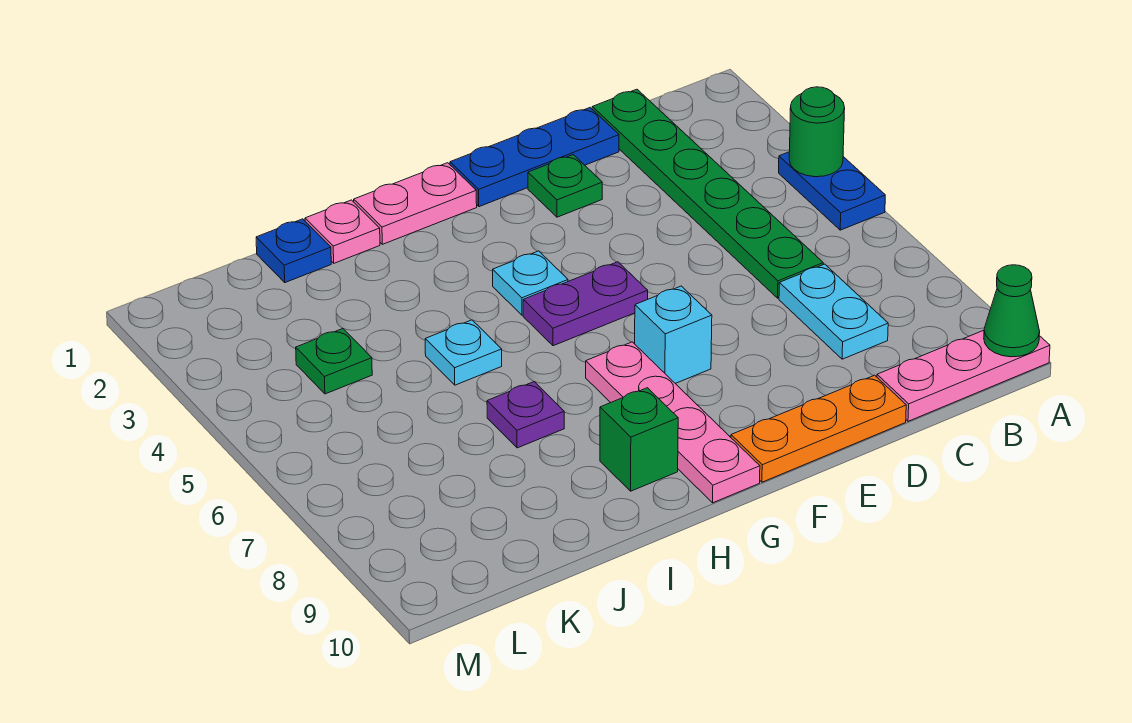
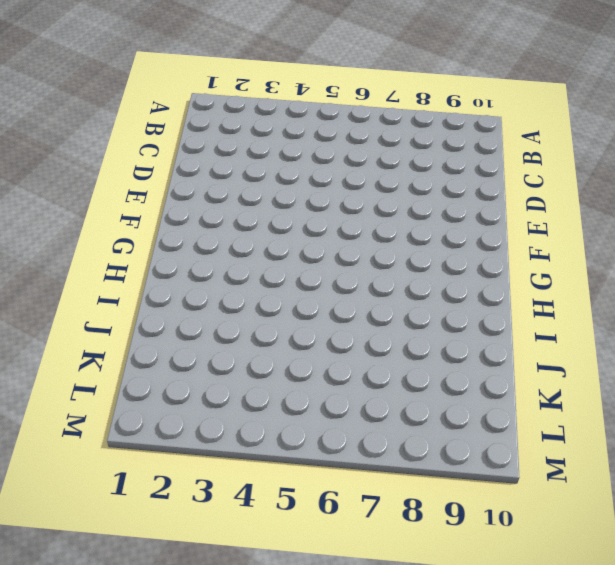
none -> blue plate A4:A5 level 1
none -> pink plate A10:C10 level 1
none -> green plate C1:C6 level 1

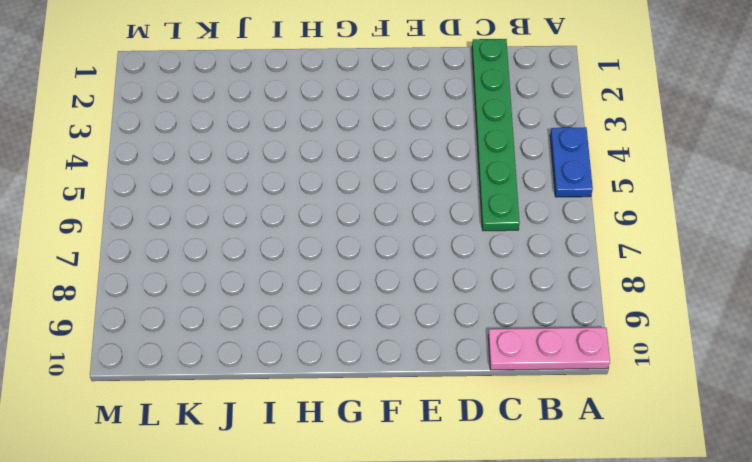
none -> cyan plate C7:C8 level 1
none -> blue plate D1:F1 level 1
none -> orange plate D10:F10 level 1

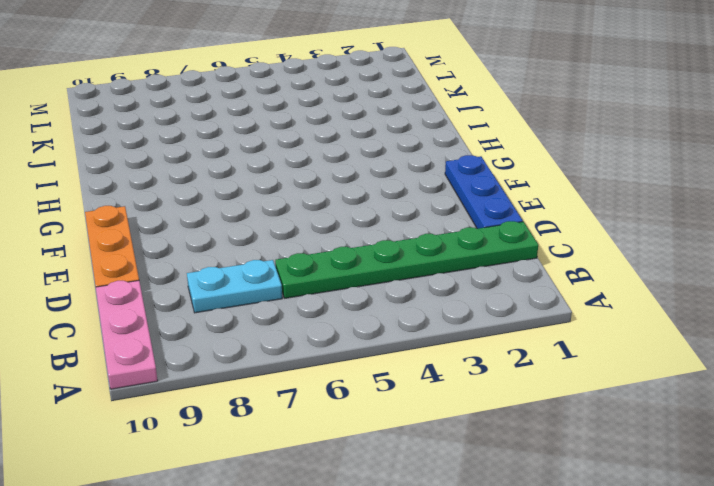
none -> blue plate A4:A5 level 1
none -> green plate E2 level 1
none -> purple plate F5:G5 level 1

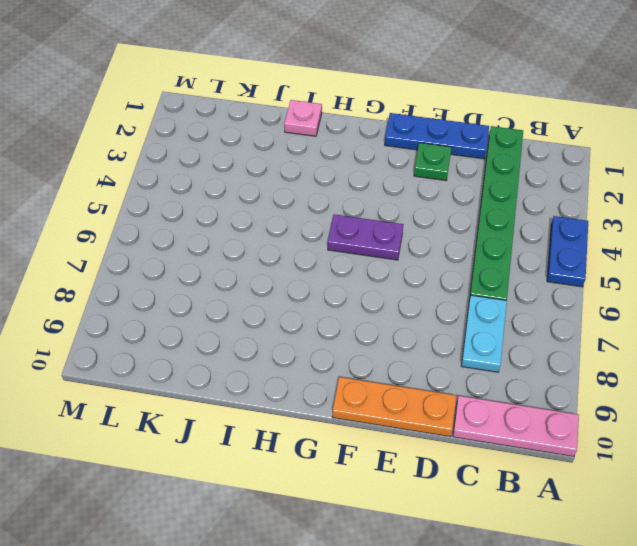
none -> cyan brick F7 level 1
none -> pink plate G1:H1 level 1
none -> cyan plate G4 level 1

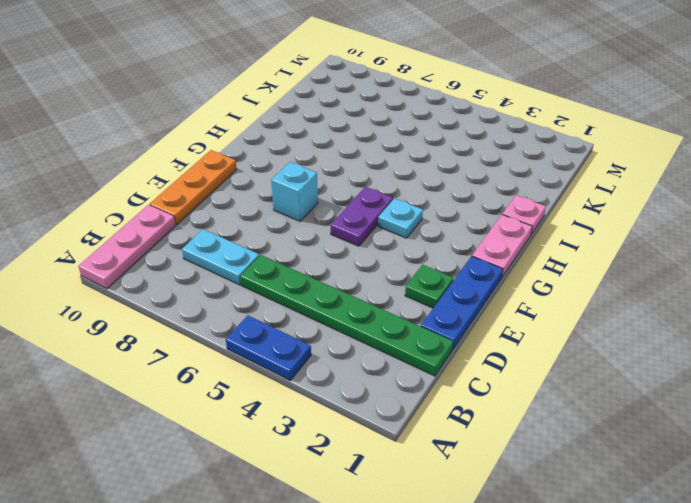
none -> pink plate G7:G10 level 1
none -> green brick H9 level 1
none -> cyan plate I5 level 1

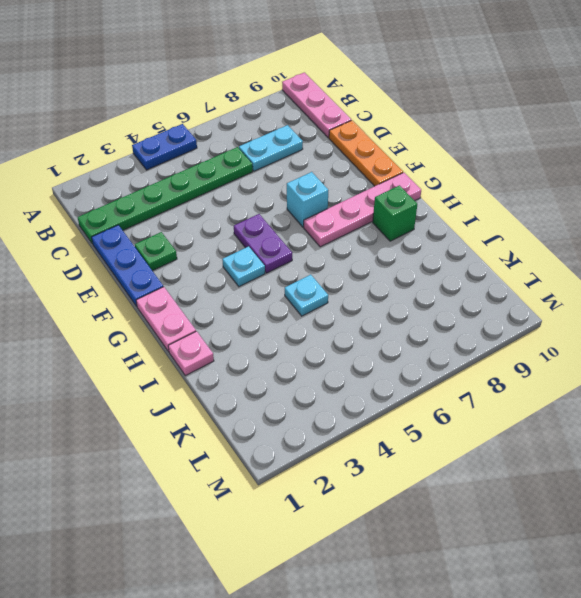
none -> purple plate I7 level 1
none -> blue plate J1 level 1
none -> green plate K4 level 1

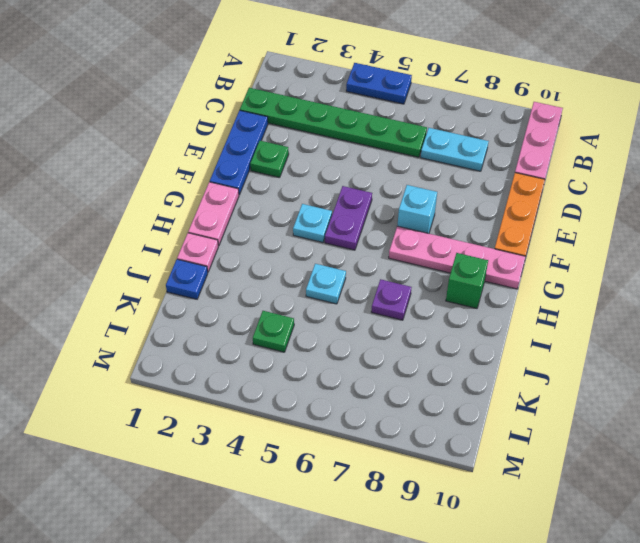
none -> green round brick A4 level 2
none -> green cone A10 level 2

